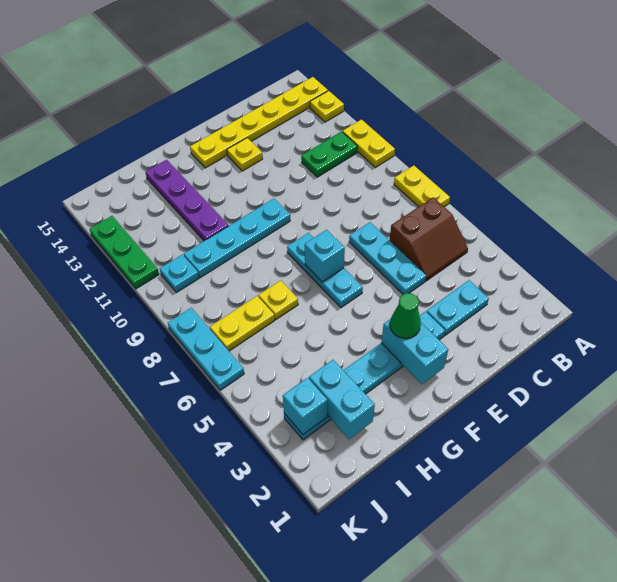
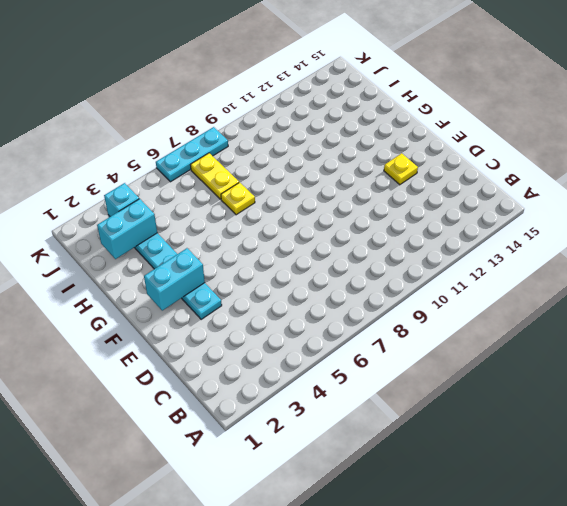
none -> yellow plate A7:A8 level 1
none -> yellow plate A10:A11 level 1
none -> yellow plate A13 level 1

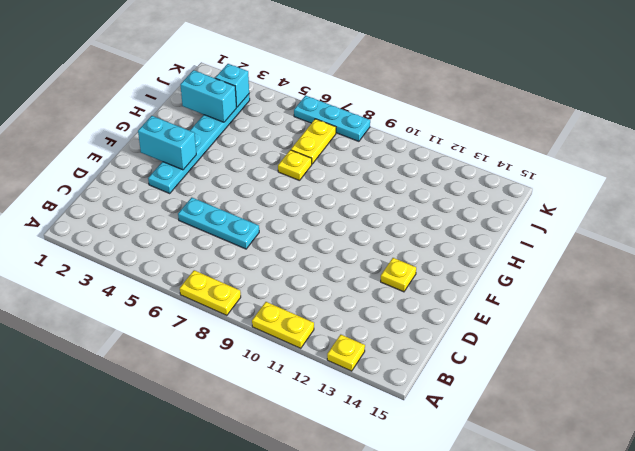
none -> yellow plate A14:F14 level 1
none -> brown slope B5:C6 level 1 top 6
none -> green plate B11:C11 level 1

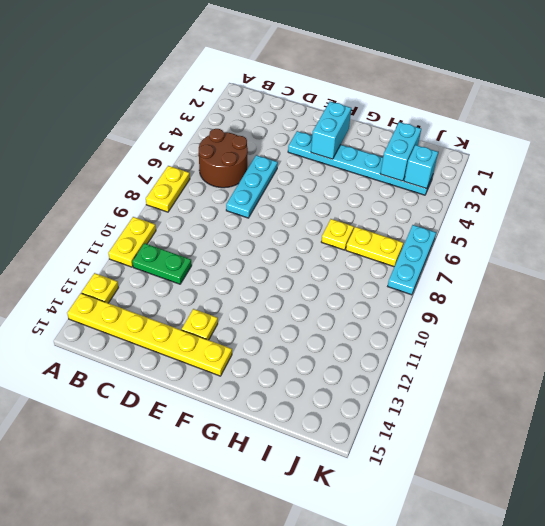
brown round brick B5:C6 level 1 -> brown slope B5:C6 level 1 top 6
none -> cyan plate C3:D3 level 1
none -> cyan plate F6:F8 level 1
none -> cyan plate F10:I10 level 1

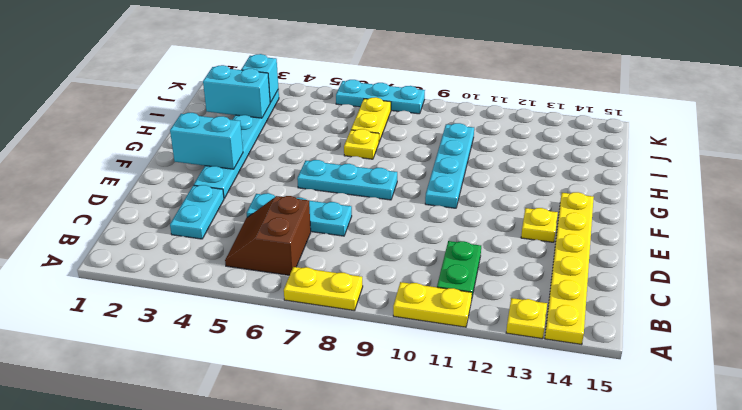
none -> purple plate H11:H14 level 1
none -> cyan plate J10 level 1
none -> green plate K11:K13 level 1

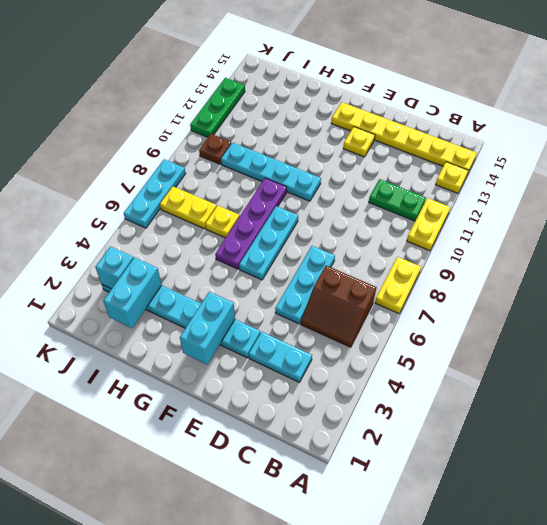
purple plate G6:G9 level 1 -> purple plate H11:H14 level 1
brown plate J10 level 1 -> cyan plate J10 level 1
none -> cyan brick F7 level 2
none -> green cone F3 level 3

